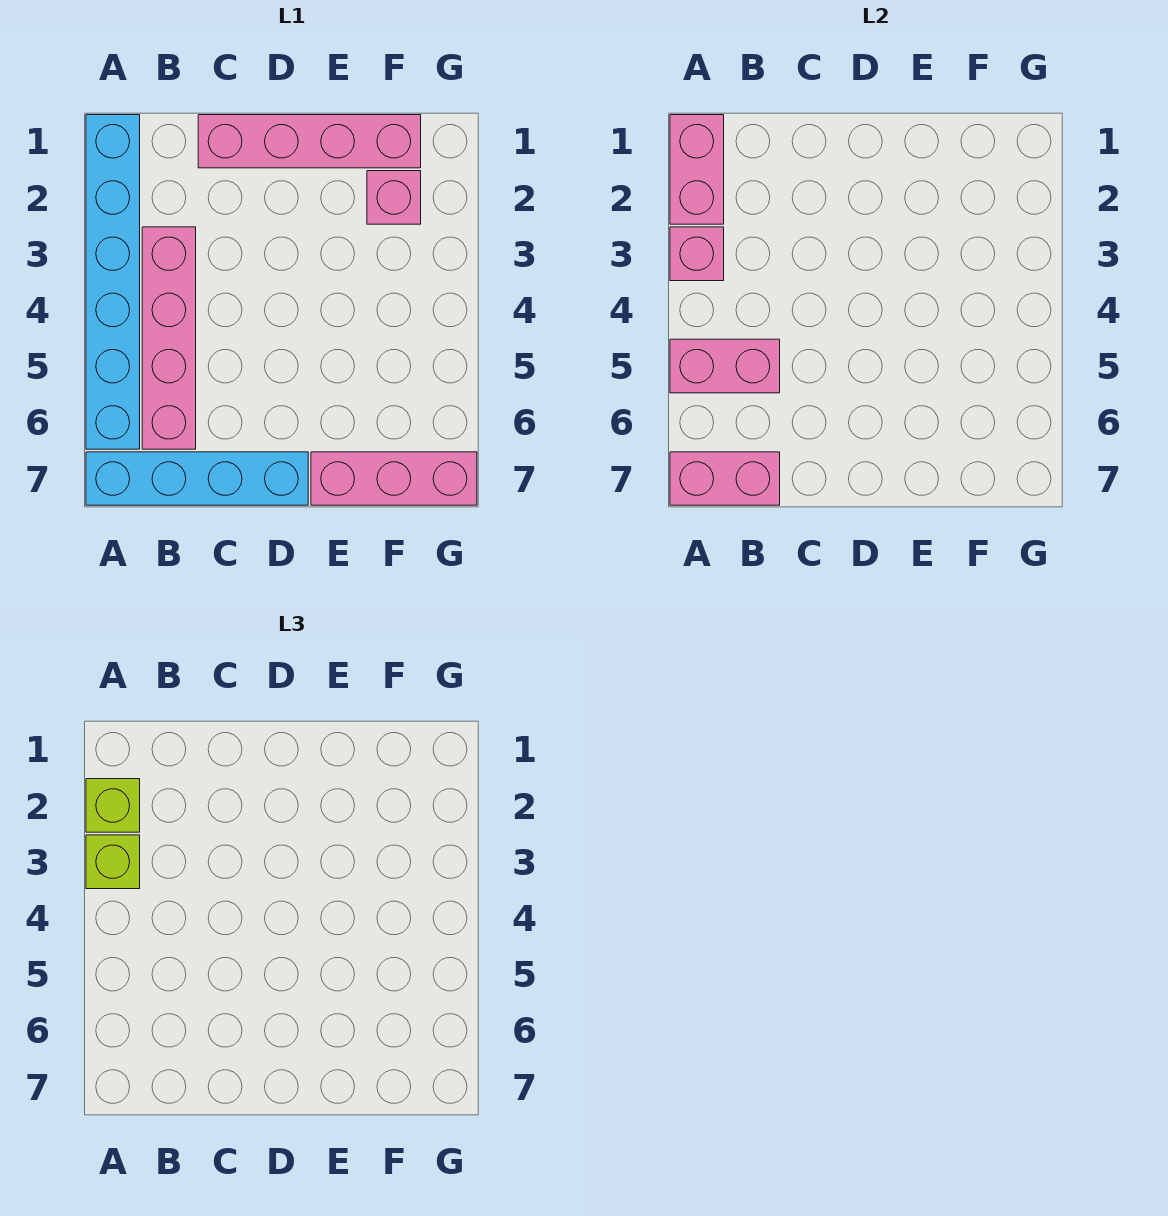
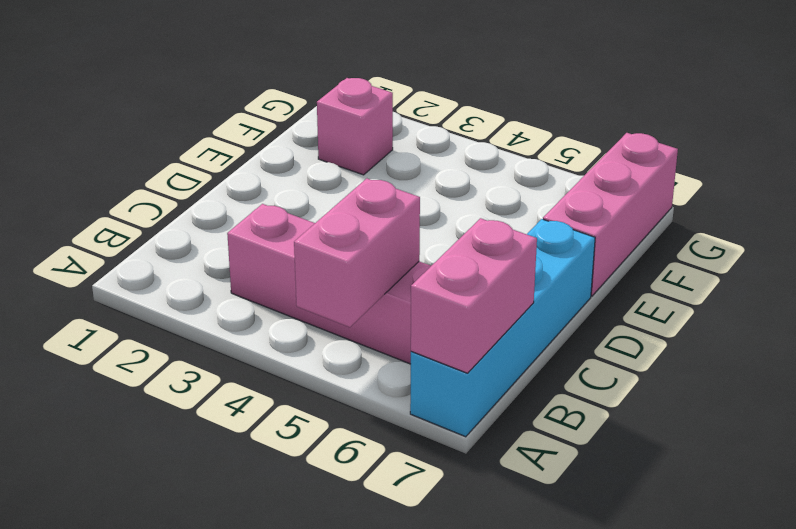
none -> cyan brick A1:A6 level 1
none -> pink brick C1:F1 level 1
none -> pink brick A1:A2 level 2

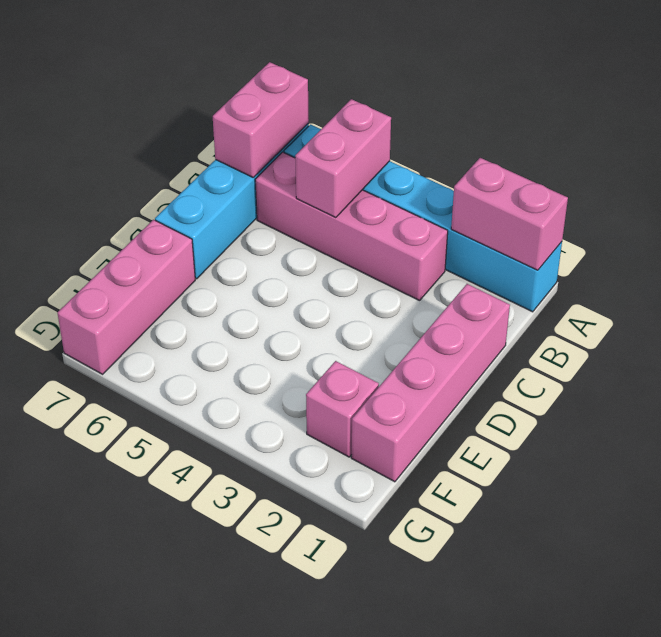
none -> pink brick A3 level 2
none -> lime brick A2 level 3
none -> lime brick A3 level 3

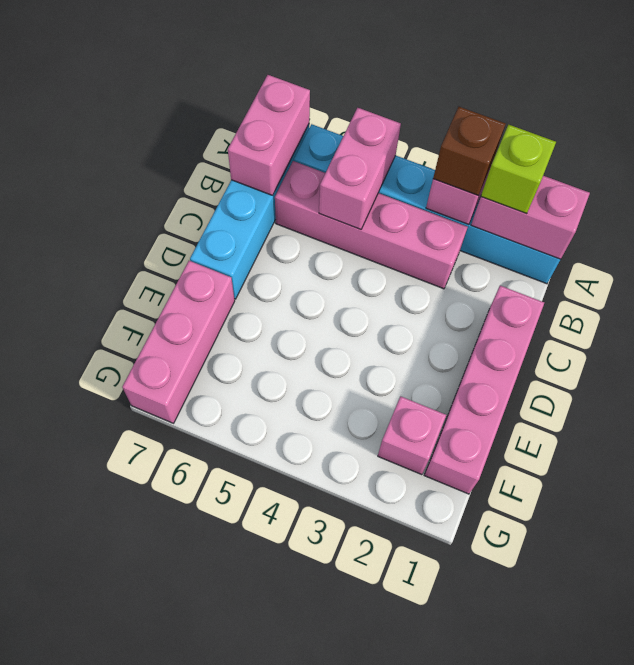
brown brick A3 level 3 -> lime brick A3 level 3

